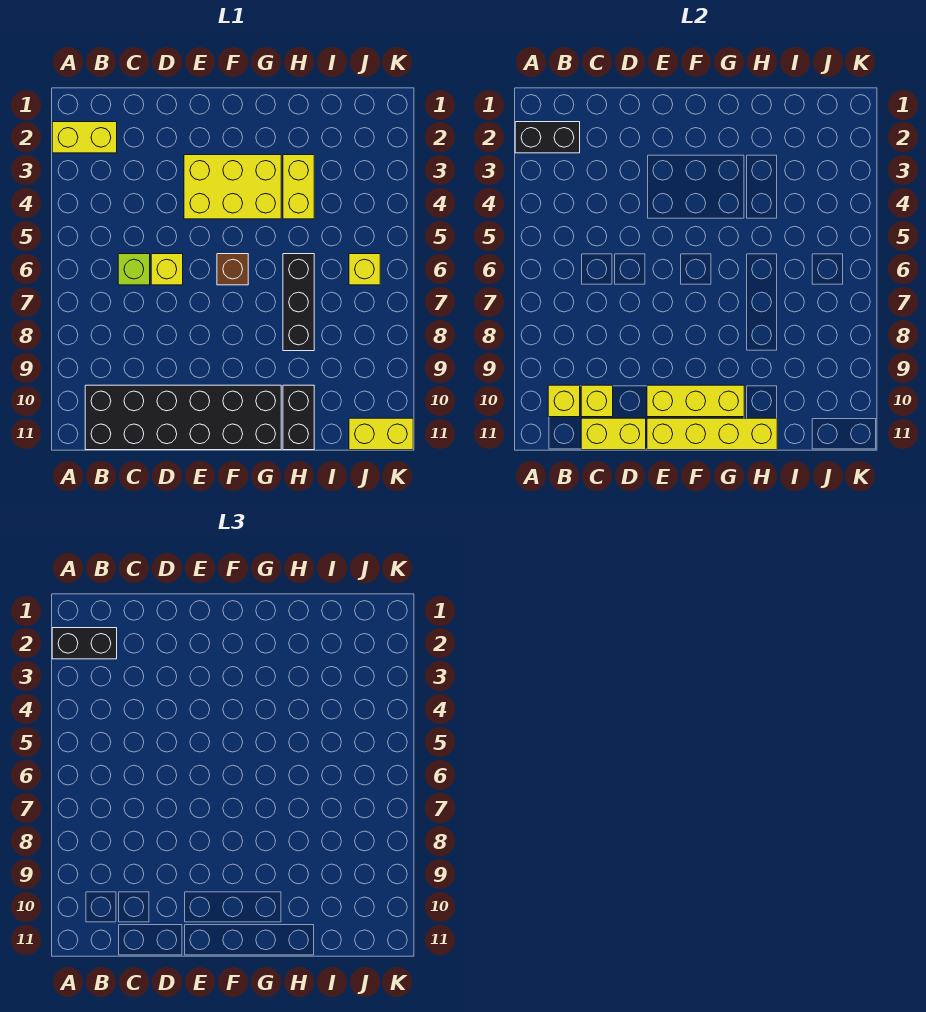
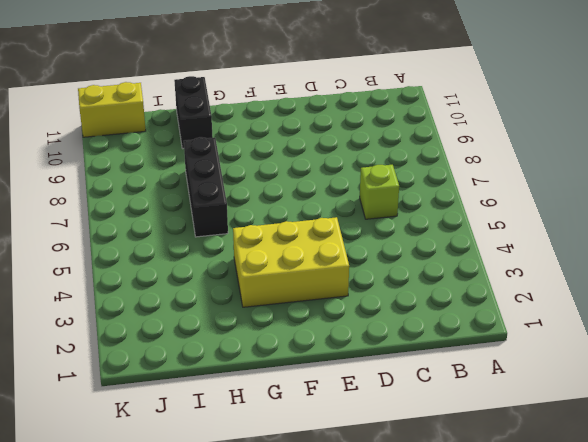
none -> yellow brick A2:B2 level 1
none -> black brick B10:G11 level 1
none -> yellow brick D6 level 1

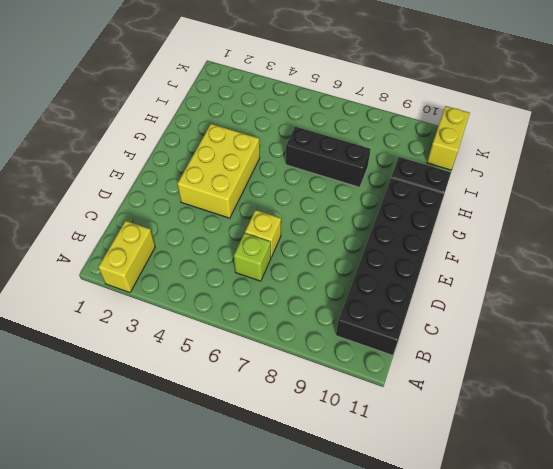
none -> brown brick F6 level 1
none -> yellow brick H3:H4 level 1
none -> yellow brick J6 level 1

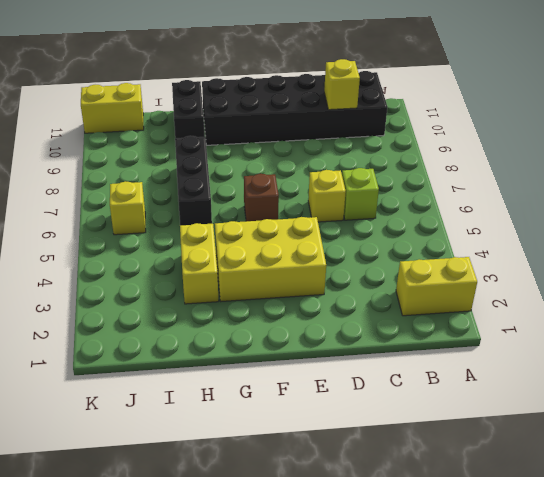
none -> black brick A2:B2 level 2
none -> yellow brick B10 level 2
none -> yellow brick C11:D11 level 2

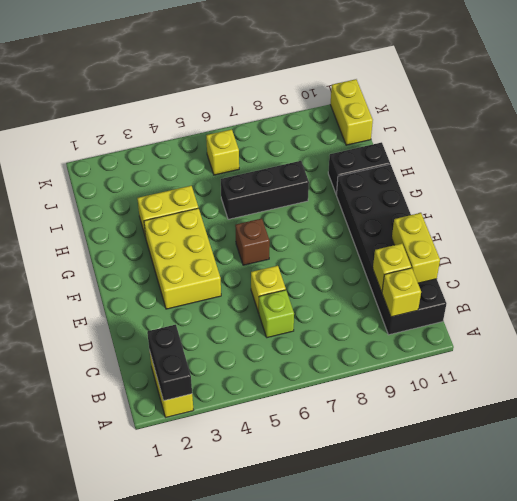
none -> yellow brick E10:G10 level 2
none -> yellow brick E11:H11 level 2
none -> black brick A2:B2 level 3

